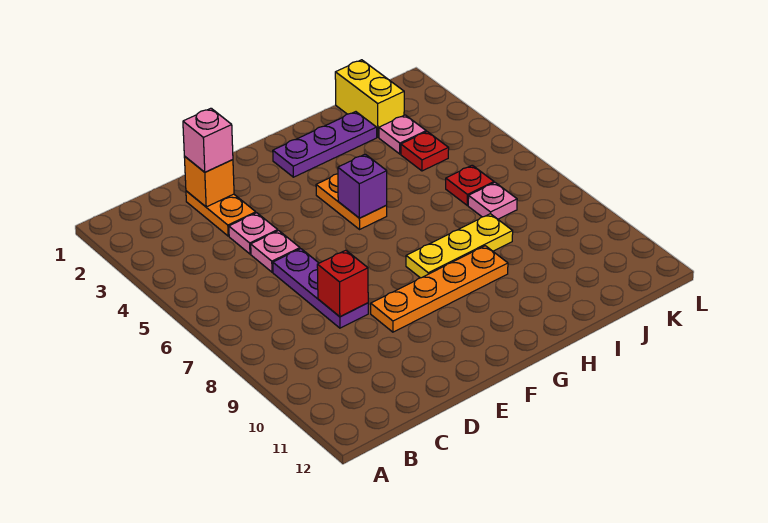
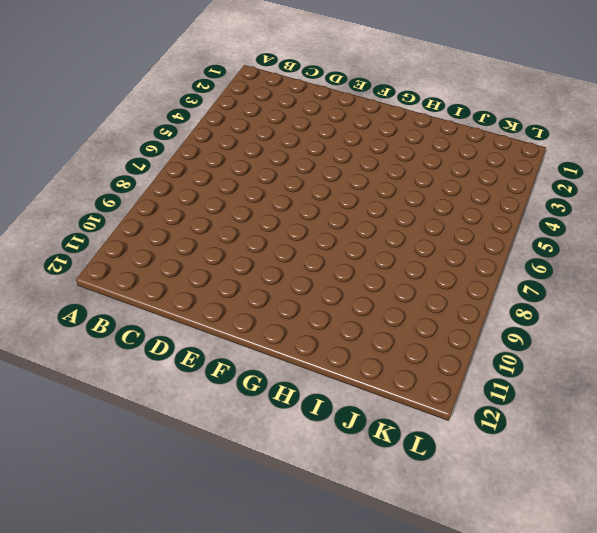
none -> orange plate D2:D3 level 1
none -> pink plate D4 level 1
none -> pink plate D5 level 1

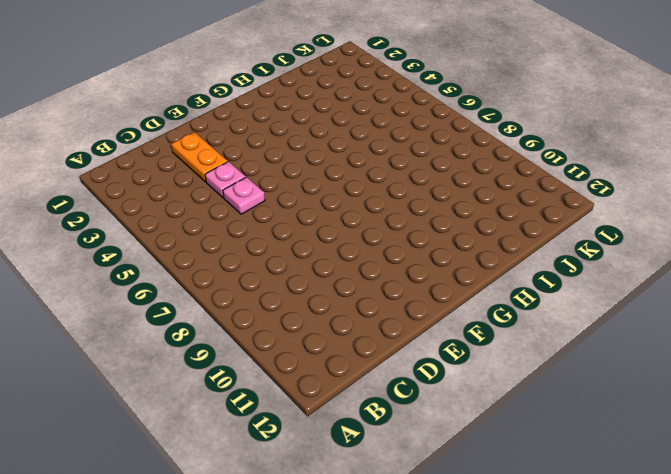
none -> purple plate D6:D8 level 1
none -> orange plate E9:H9 level 1
none -> purple plate G2:I2 level 1

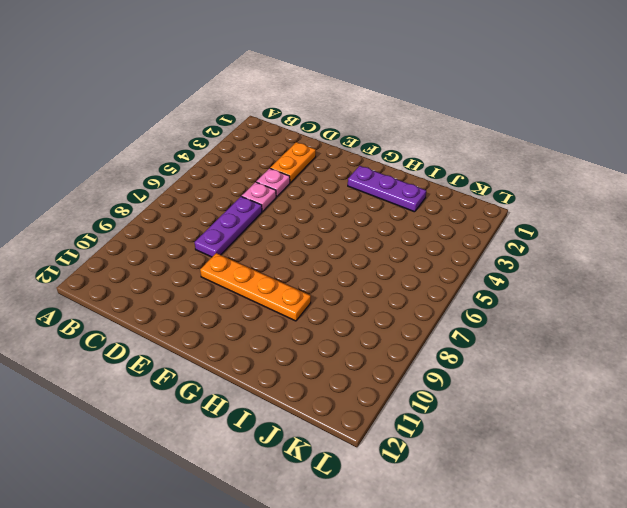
none -> orange plate G4:G5 level 1
none -> yellow plate G8:I8 level 1
none -> yellow brick J1:J2 level 1

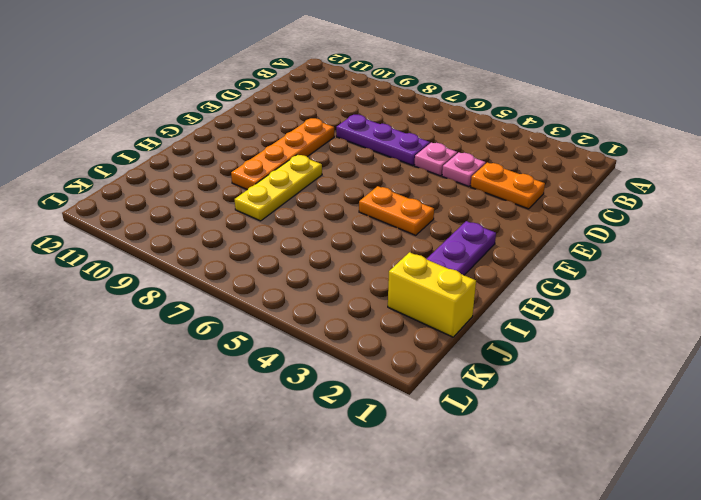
none -> pink plate J3 level 1
none -> red plate J4 level 1
none -> red plate J6 level 1

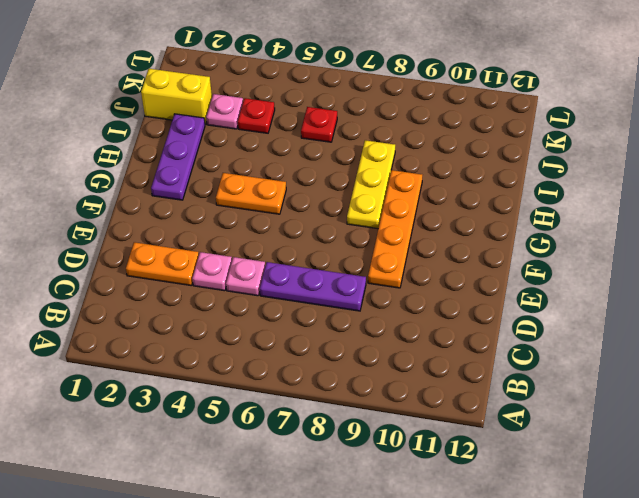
none -> pink plate J7 level 1
none -> orange brick D2 level 2
none -> red brick D8 level 2

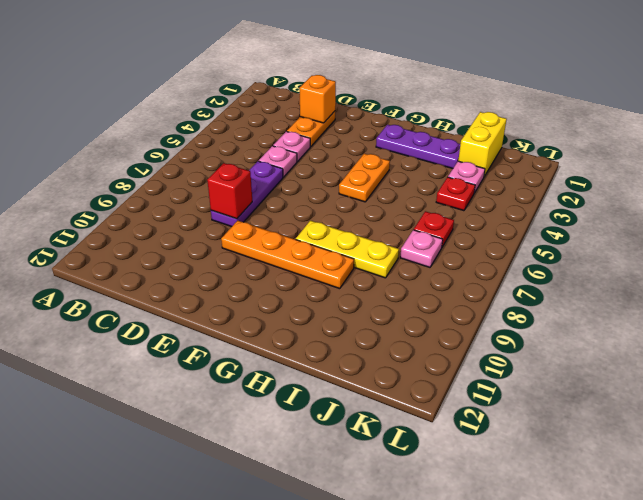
none -> purple brick G5 level 2
none -> pink brick D2 level 3

